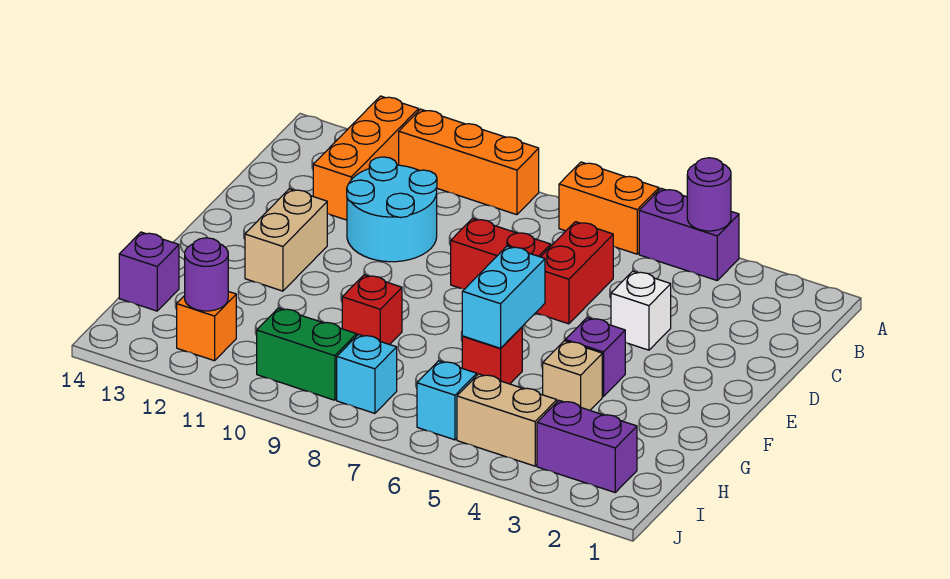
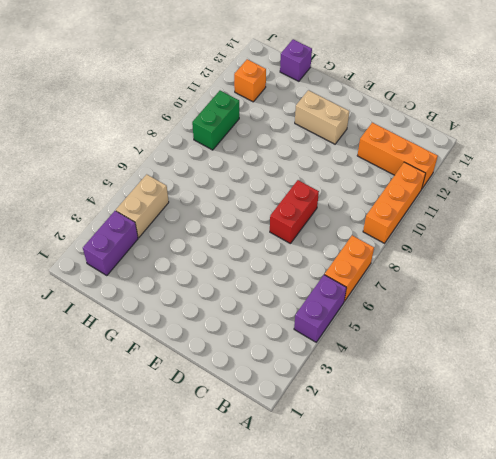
none -> red brick C6:D6 level 1
none -> cyan round brick C10:D11 level 1
none -> white brick D4 level 1

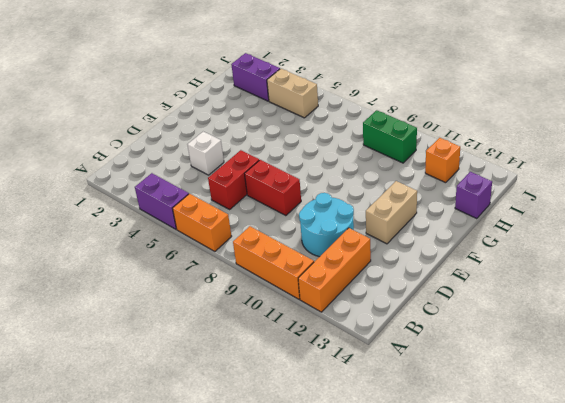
none -> purple brick F4 level 1
none -> tan brick G4 level 1
none -> red brick G6 level 1

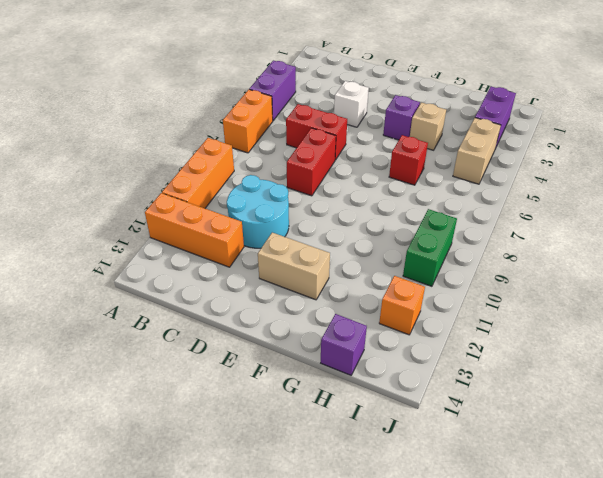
none -> red brick G9 level 1
none -> cyan brick I6 level 1
none -> cyan brick I8 level 1

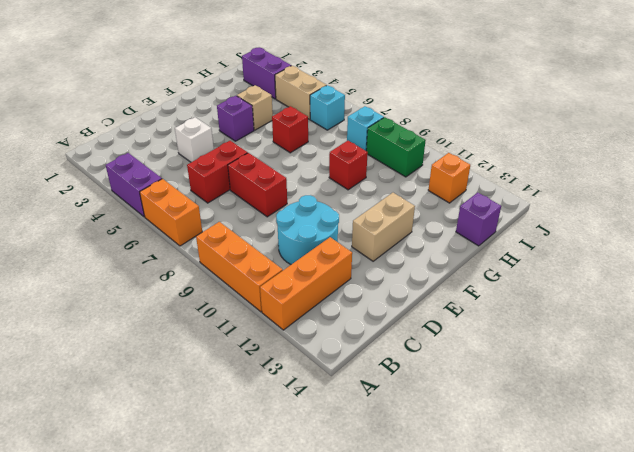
none -> purple round brick A4 level 2
none -> cyan brick F6:G6 level 2
none -> purple round brick I12 level 2

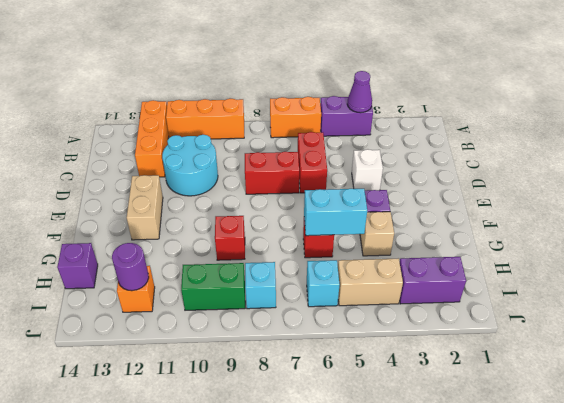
purple cone A4 level 2 -> purple round brick A4 level 2
cyan brick G5:G6 level 2 -> cyan brick F6:G6 level 2

